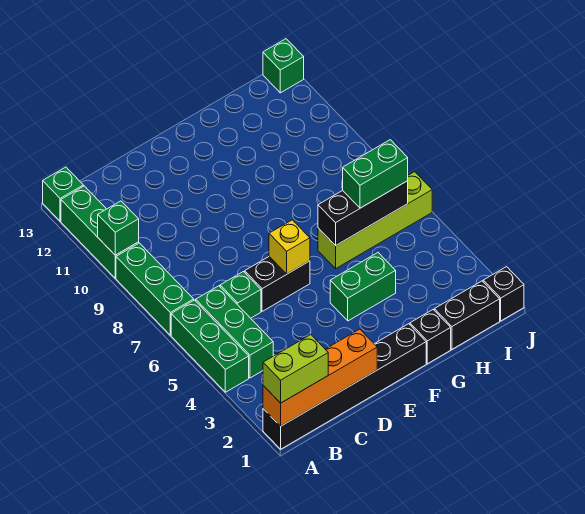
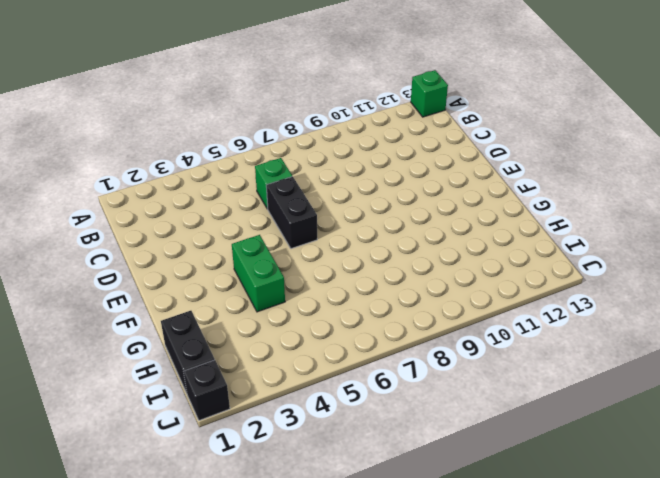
none -> black brick A1:F1 level 1
none -> green brick A4:A6 level 1
none -> green brick A7:A9 level 1

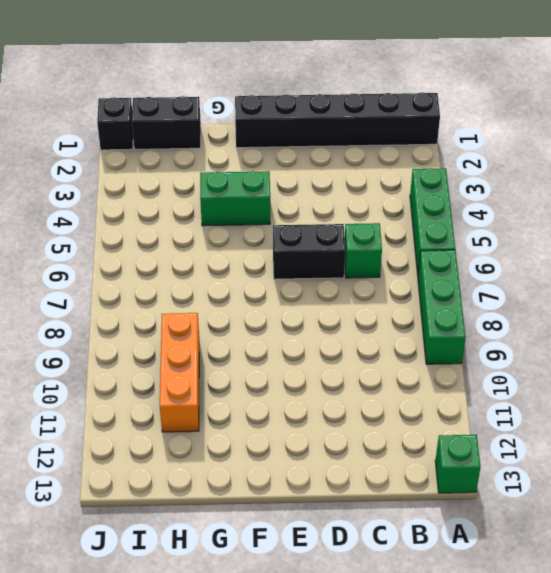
orange brick H9:H11 level 1 -> none
none -> green brick A10:A12 level 1
none -> green brick B4:B6 level 1
none -> black brick G1 level 1

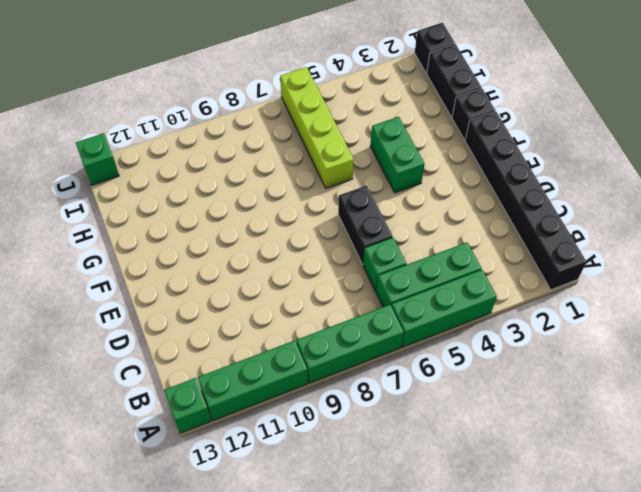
none -> orange brick A1:D1 level 2
none -> green brick A10 level 2
none -> yellow brick E6 level 2

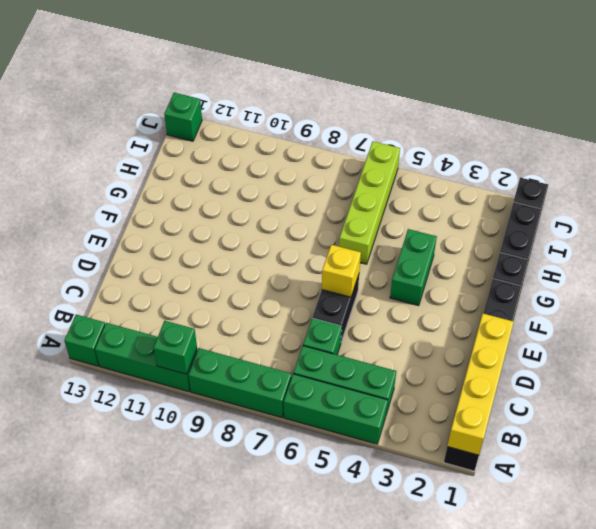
yellow brick A1:D1 level 2 -> orange brick A1:D1 level 2
none -> black brick G6:I6 level 2
none -> lime brick A1:B1 level 3
none -> green brick H6:I6 level 3

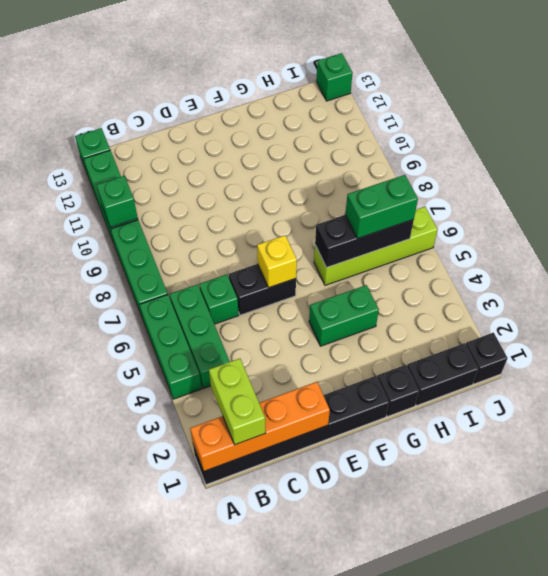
lime brick B1:B2 level 3 -> lime brick A1:B1 level 3

